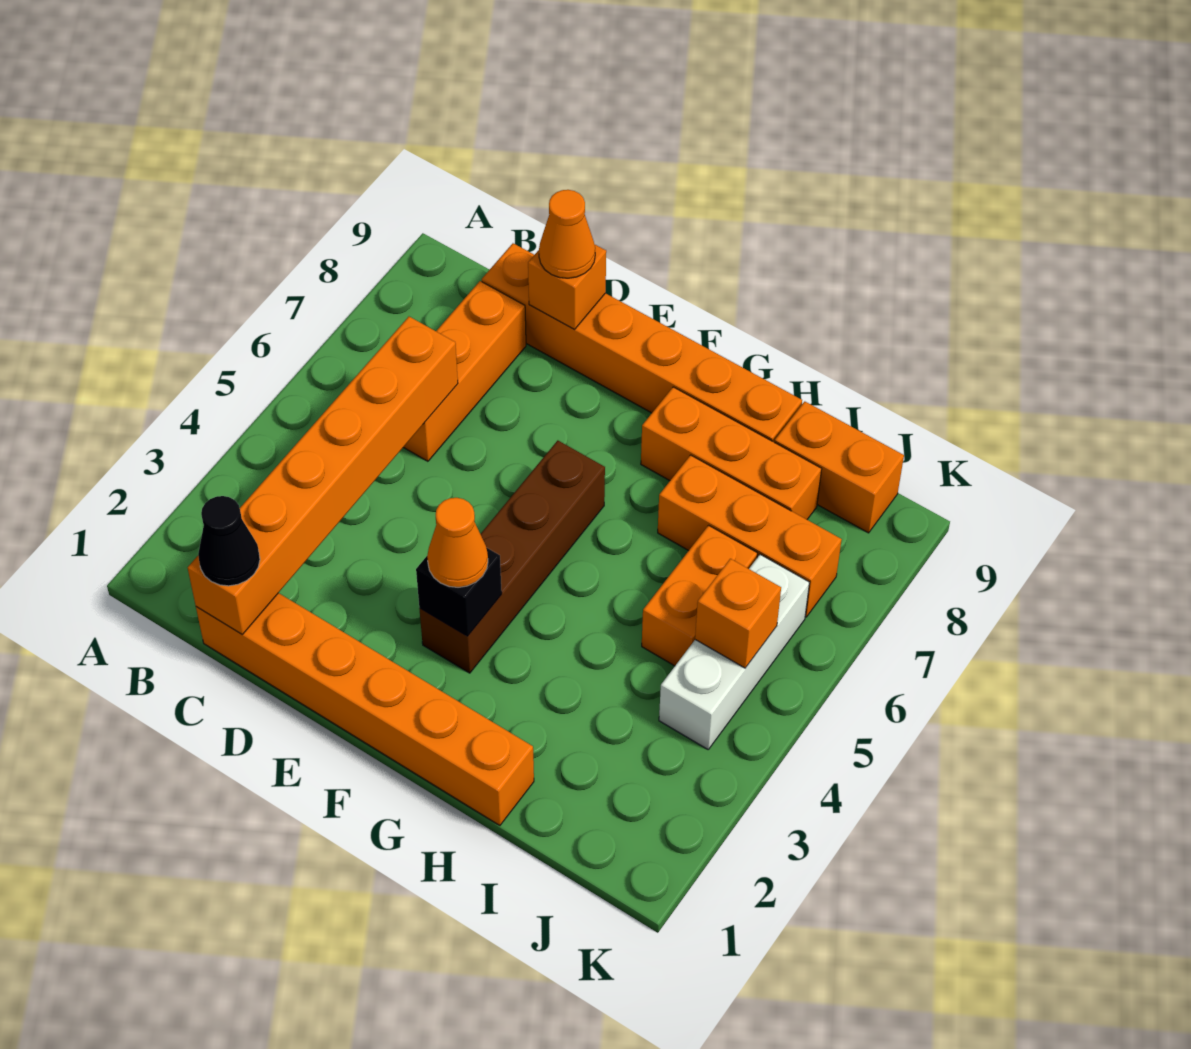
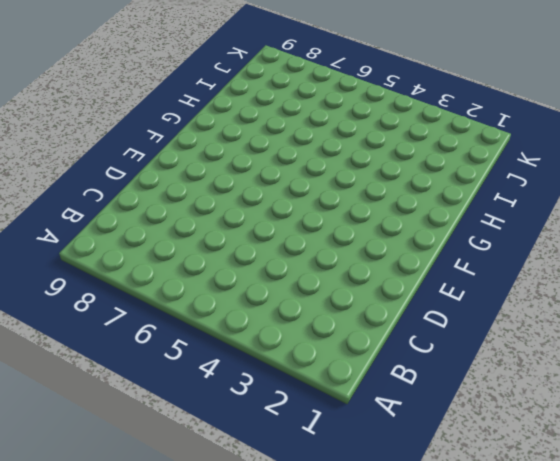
none -> orange brick C1:H1 level 1
none -> orange brick C6:C8 level 1
none -> orange brick C9:H9 level 1

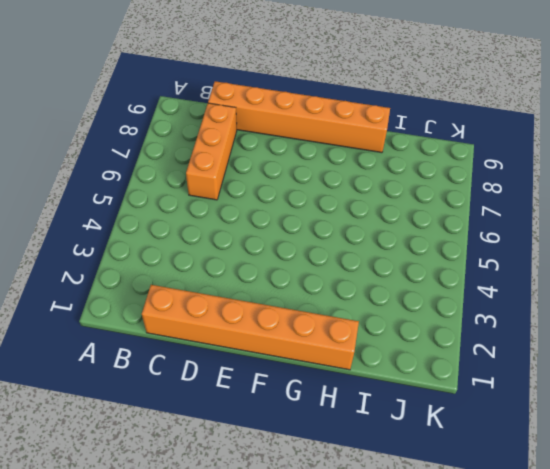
none -> brown brick F3:F6 level 1
none -> orange brick G8:I8 level 1
none -> orange brick H7:J7 level 1

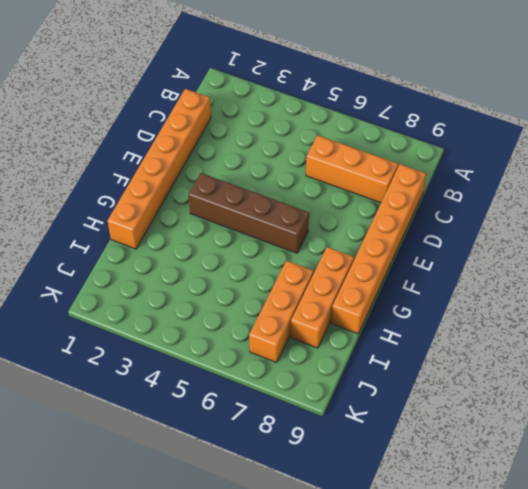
none -> orange brick I5:I6 level 1
none -> orange brick I9:J9 level 1
none -> white brick J4:J6 level 1

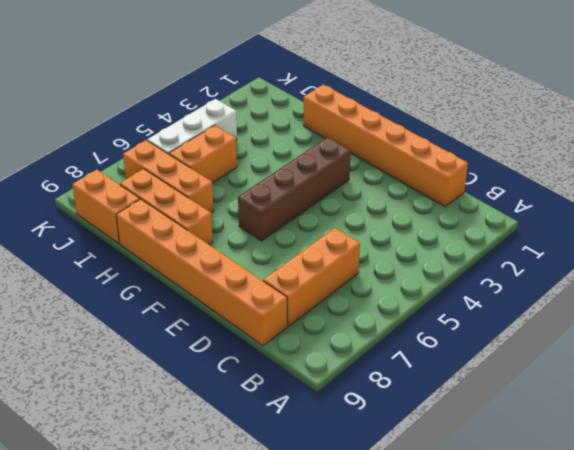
none -> orange brick C1:C6 level 2
none -> orange brick D9 level 2
none -> black brick F3 level 2

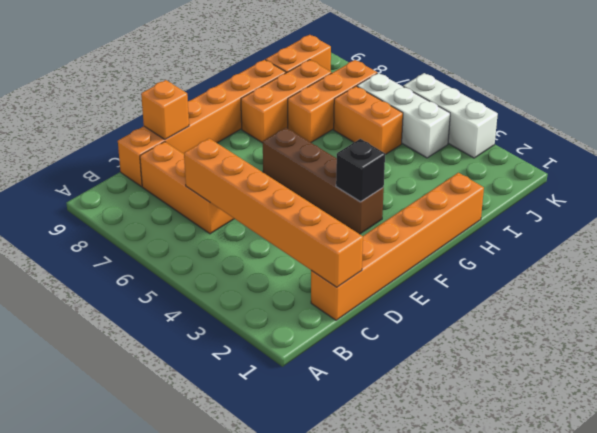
white brick K3:K5 level 1 -> none
none -> orange brick J5 level 2
none -> black cone C1 level 3
none -> orange cone D9 level 3

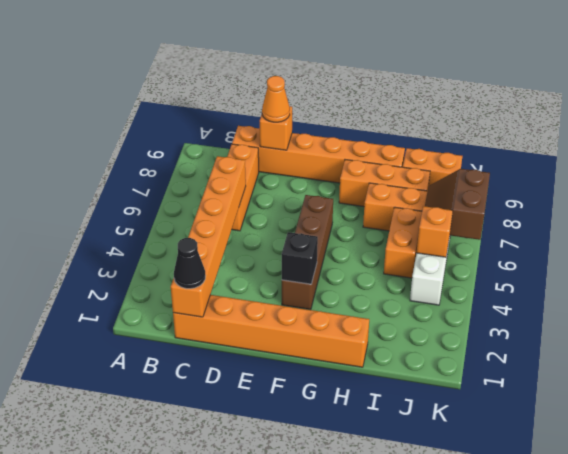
brown slope J6:K7 level 2 top K -> none
none -> orange cone F3 level 3

